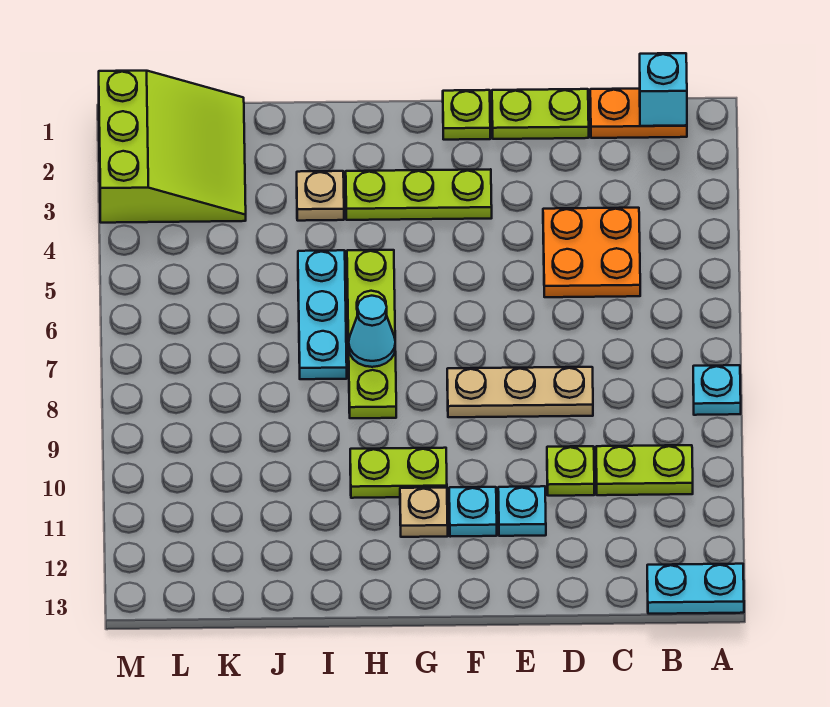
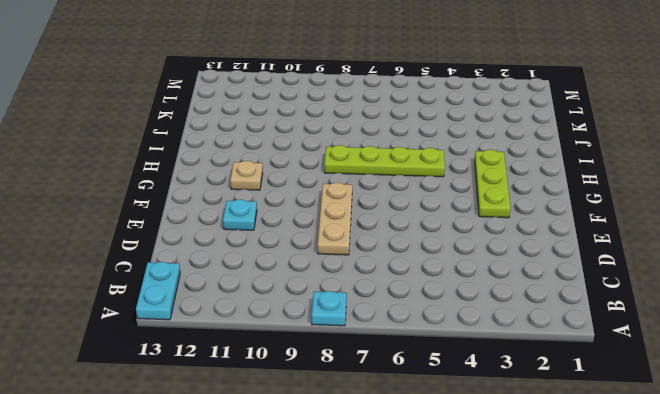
none -> orange plate B1:C1 level 1
none -> lime plate B10:C10 level 1
none -> orange plate C4:D5 level 1

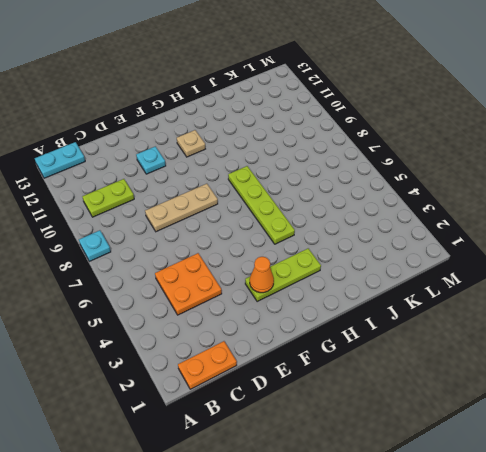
orange cone F3 level 2 -> none
none -> lime plate D1:E1 level 1
none -> lime plate D10 level 1
none -> lime plate F1 level 1

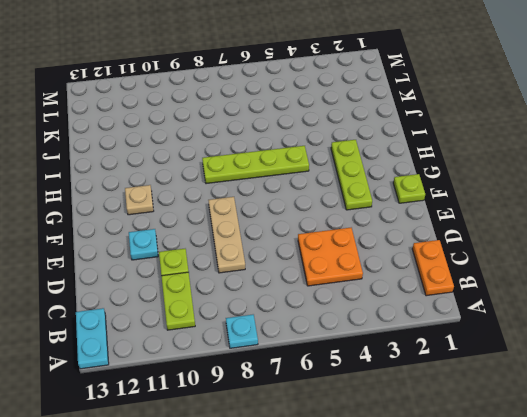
none -> lime plate D1:E1 level 1
none -> cyan plate F11 level 1
none -> lime plate G10:H10 level 1

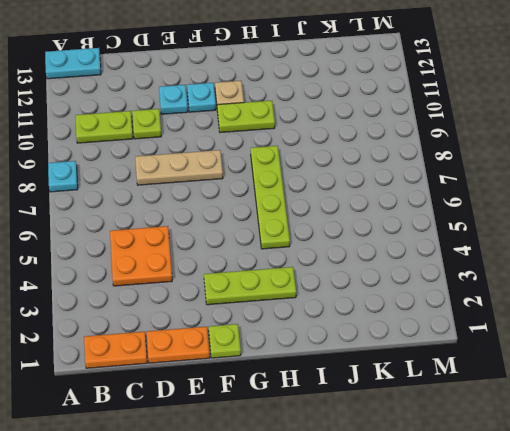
orange plate D1:E1 level 1 -> lime plate D1:E1 level 1
none -> tan plate I3 level 1
none -> cyan plate I5:I7 level 1
none -> lime slope K1:M3 level 1 top M

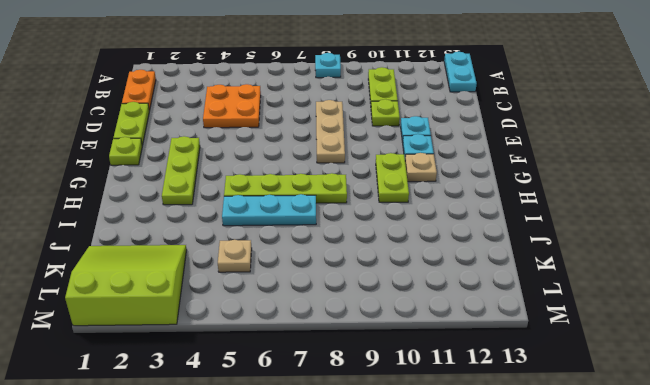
tan plate K5 level 1 -> tan plate I3 level 1
none -> cyan brick B1 level 2
none -> cyan cone H7 level 2

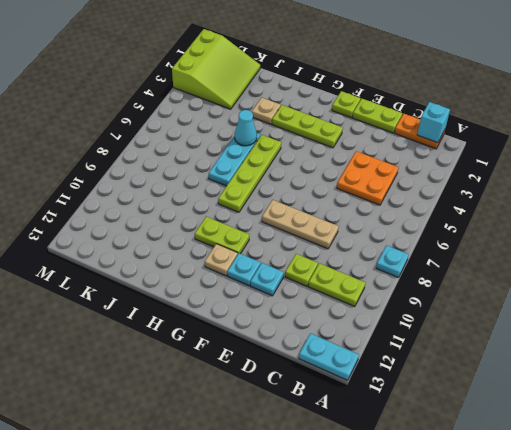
cyan cone I5 level 2 -> cyan cone H7 level 2

